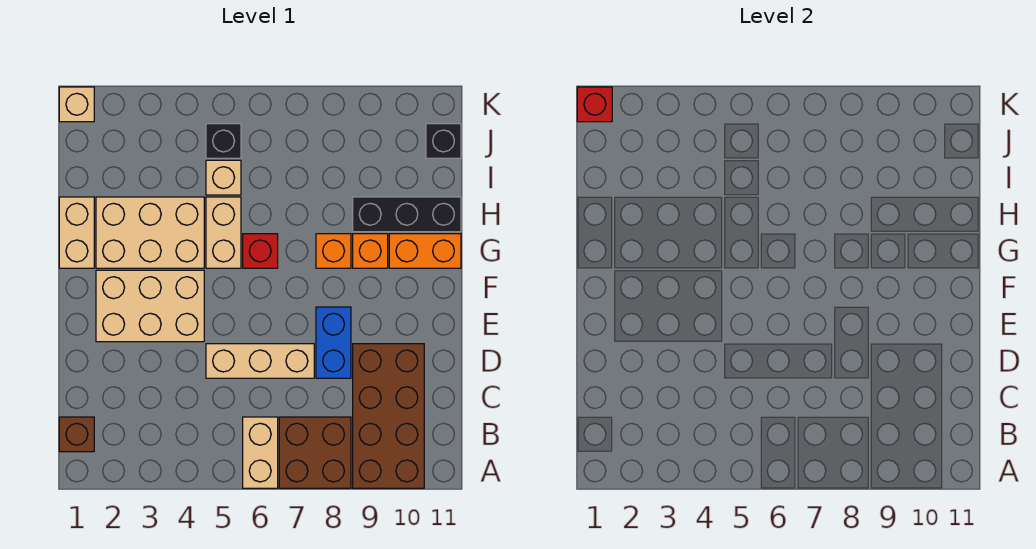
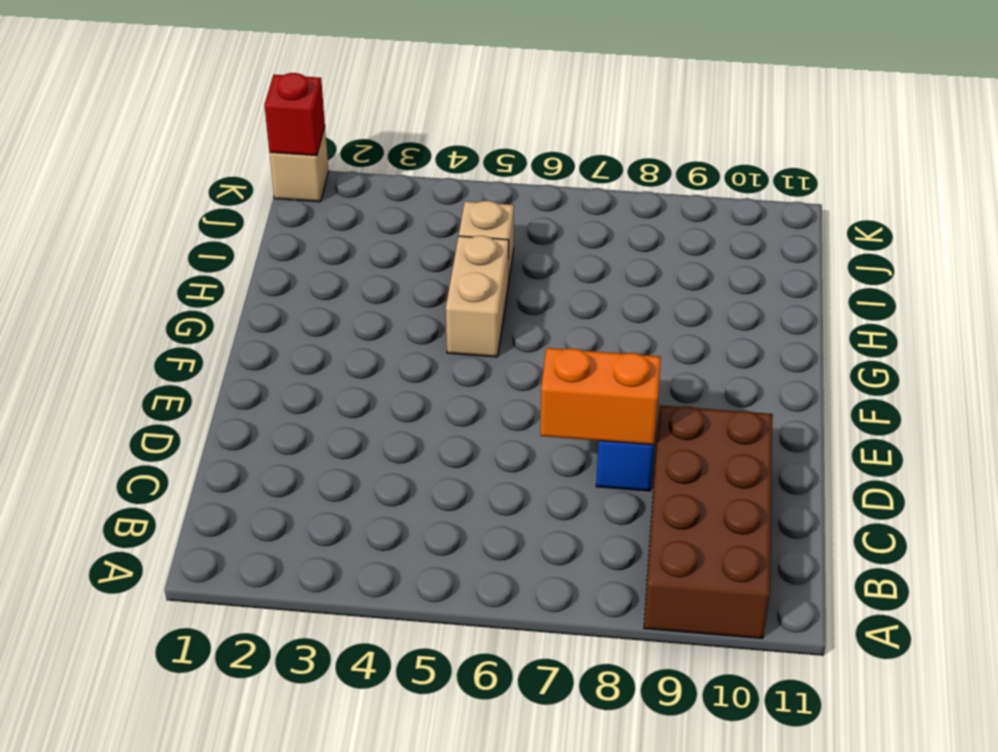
orange brick D7:D8 level 2 -> orange brick G10:G11 level 1
none -> tan brick A6:B6 level 1
none -> brown brick A7:B8 level 1
none -> brown brick B1 level 1

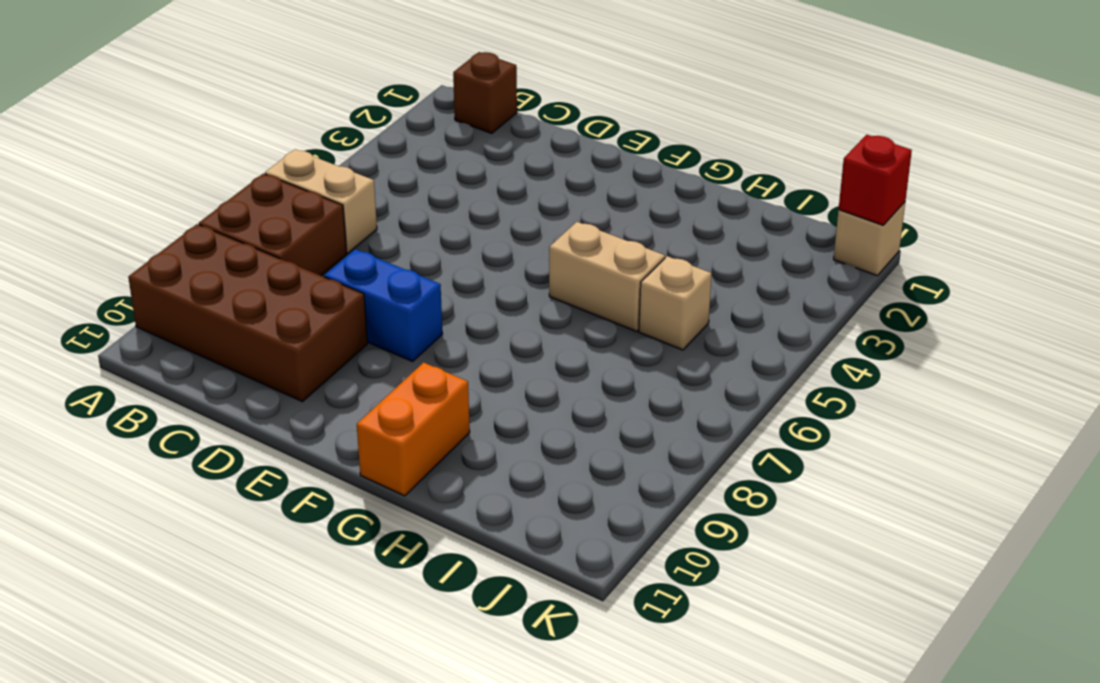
none -> tan brick D5:D7 level 1
none -> tan brick E2:F4 level 1
none -> tan brick G1:H1 level 1

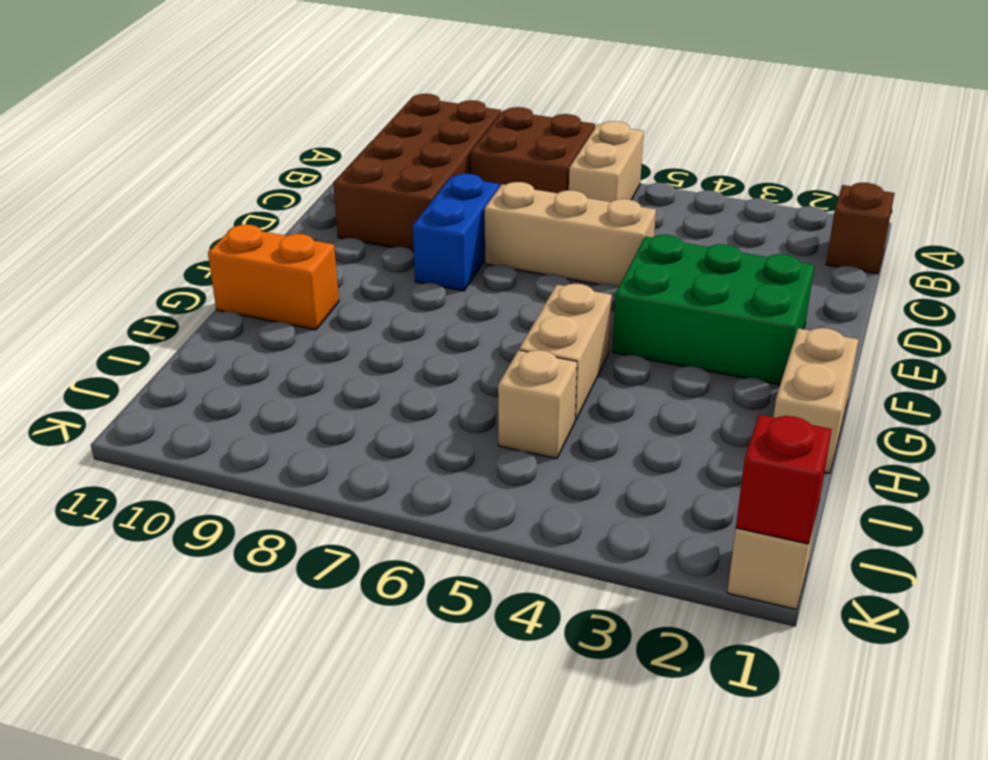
green brick E2:F4 level 1 -> tan brick E2:F4 level 1
none -> tan brick G2:H4 level 1
none -> red brick G6 level 1
none -> orange brick G8 level 1

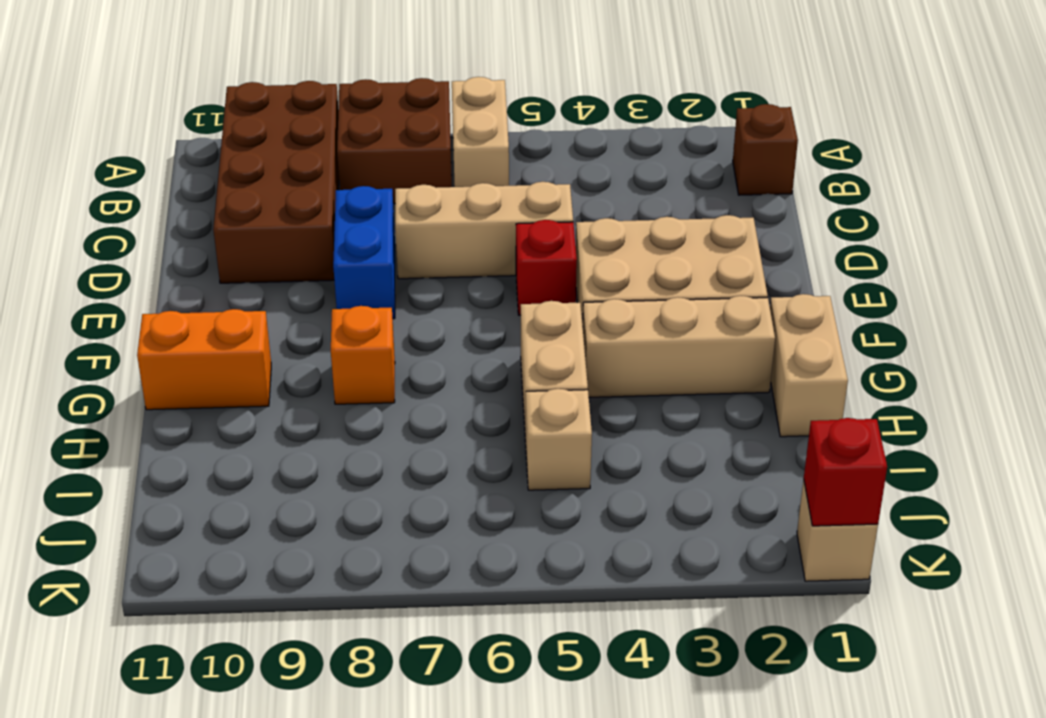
red brick E5 level 1 -> red brick G6 level 1
tan brick G2:G4 level 1 -> tan brick G2:H4 level 1
none -> orange brick G9 level 1
none -> black brick H9:H11 level 1
none -> black brick J5 level 1

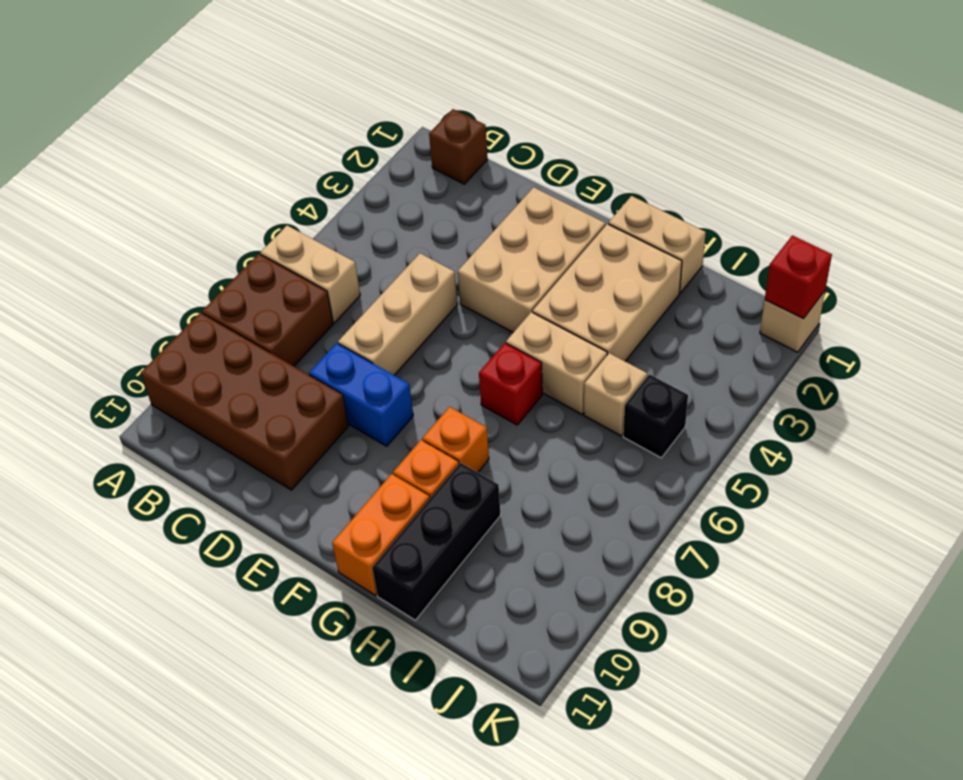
none -> black brick J11 level 1

